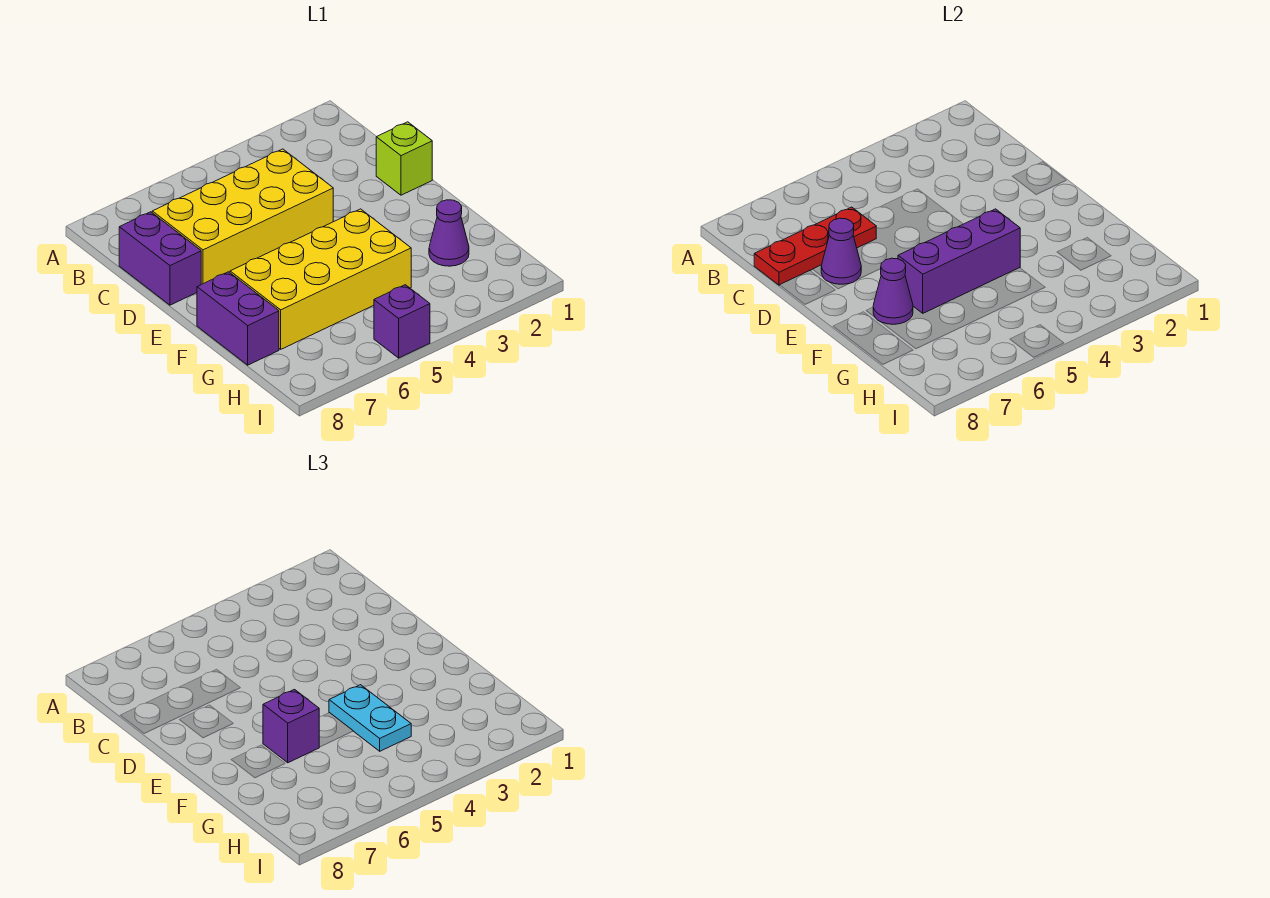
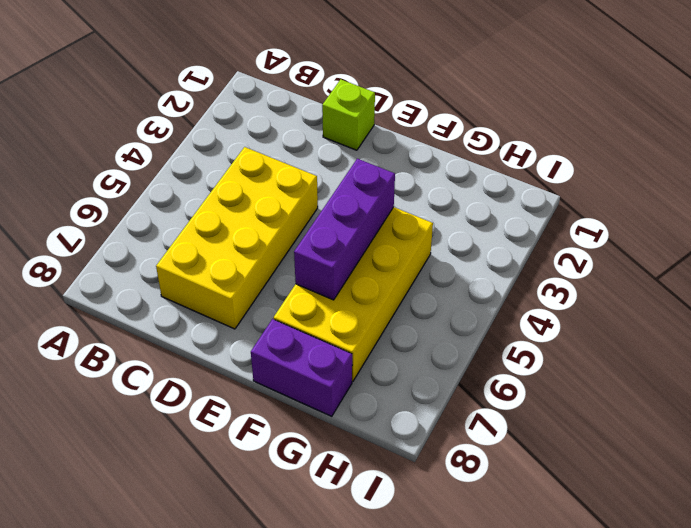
none -> purple brick C8:D8 level 1
none -> purple cone G2 level 1
none -> purple brick I5 level 1

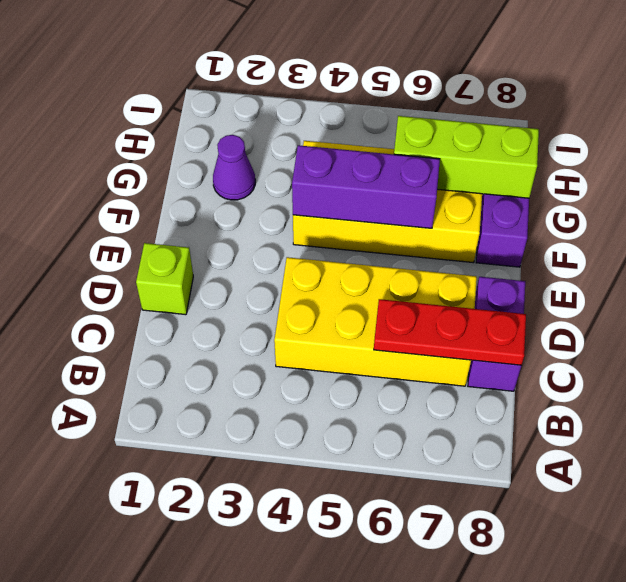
lime brick G6:G8 level 2 -> none
none -> purple brick I5 level 1
none -> purple cone D7 level 2
none -> purple cone F7 level 2

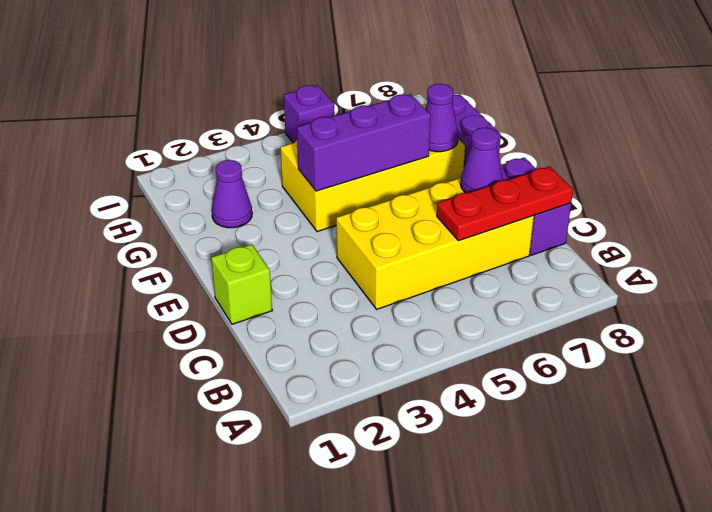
none -> cyan plate F4:G4 level 3
none -> purple brick F6 level 3

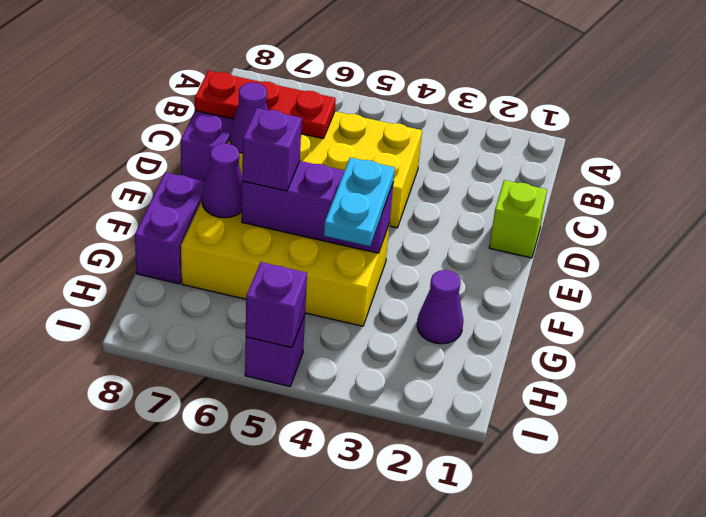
purple brick I5 level 2 -> none

